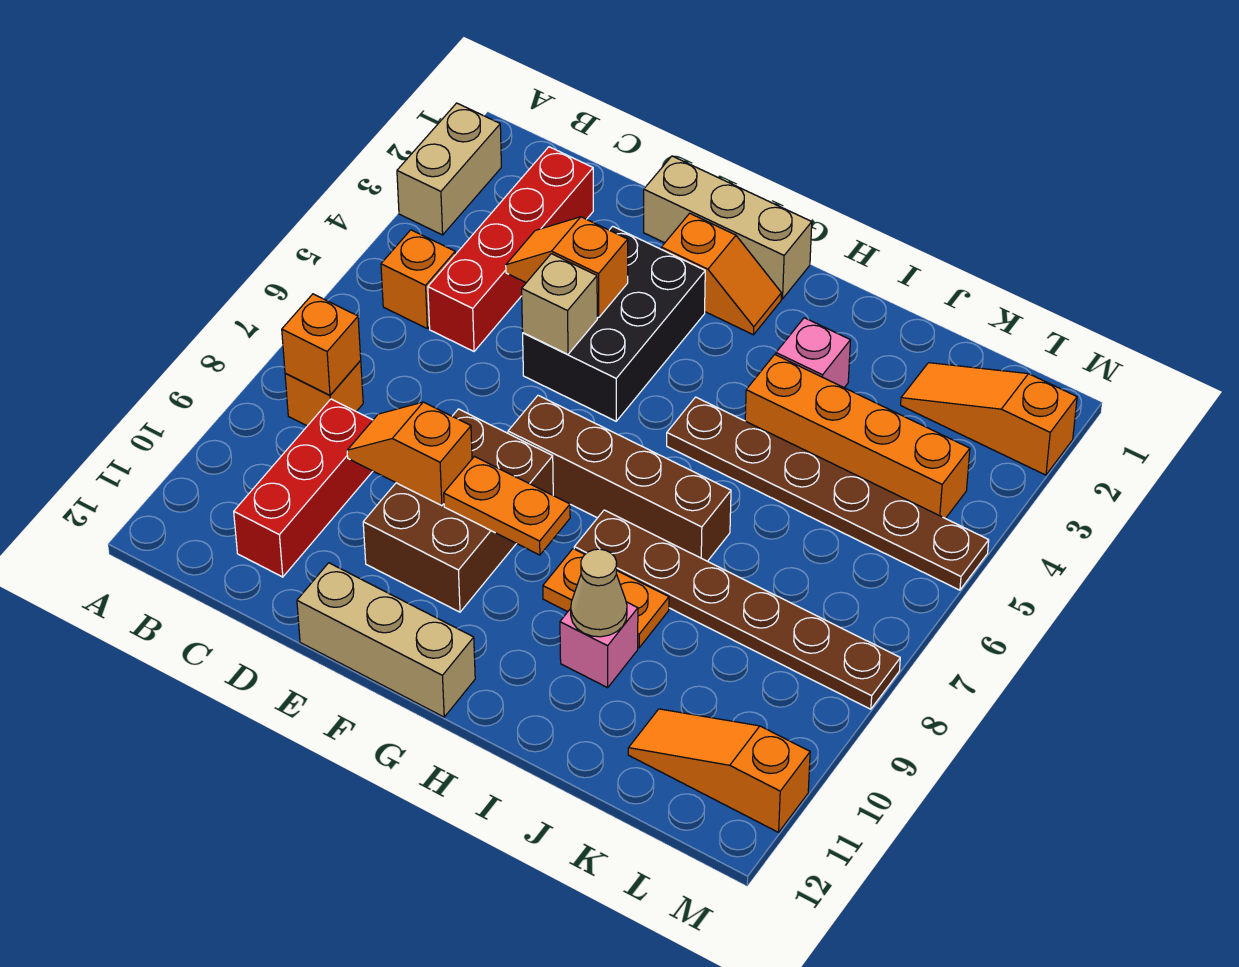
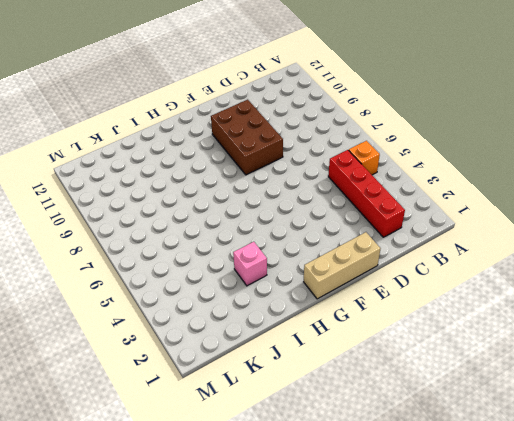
none -> tan brick A2:A3 level 1
none -> orange brick B8 level 1
none -> red brick C9:C11 level 1

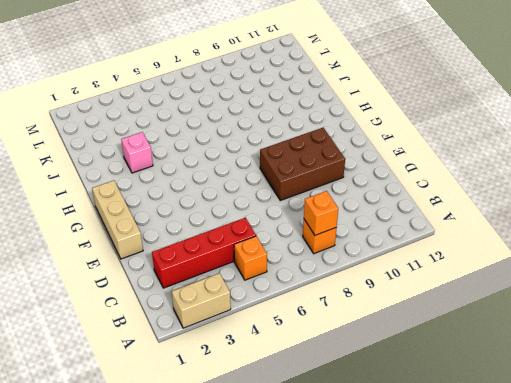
none -> red brick C9:C11 level 1
none -> black brick E3:F5 level 1
none -> tan brick E12:G12 level 1

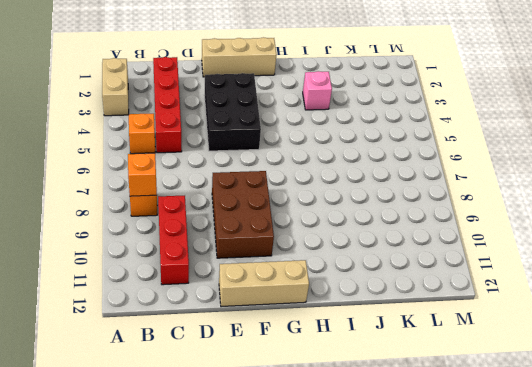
none -> orange slope F2:G2 level 1 top F
none -> brown brick F7:I7 level 1
none -> brown plate H5:M5 level 1

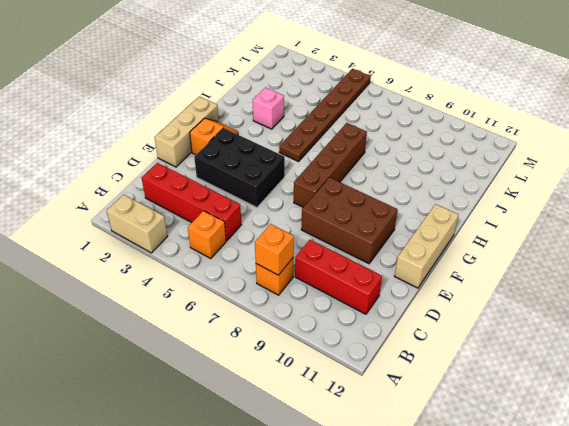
none -> brown plate H8:M8 level 1
none -> orange plate H9:I9 level 1
none -> orange brick I4:L4 level 1

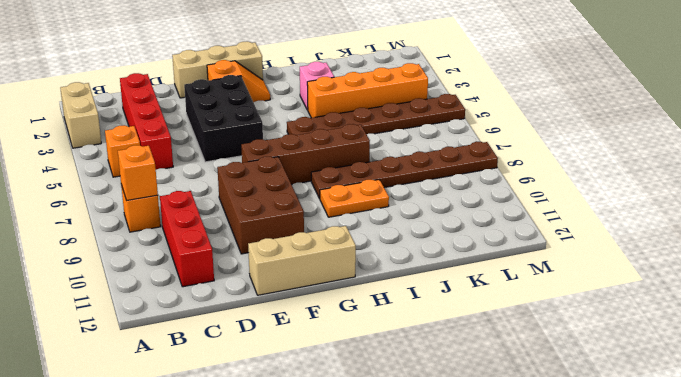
none -> pink brick I10 level 1
none -> orange slope K2:M2 level 1 top M
none -> orange slope K11:M11 level 1 top M

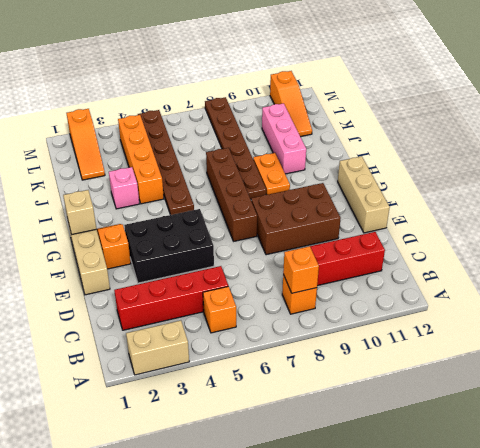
tan brick G1 level 2 -> tan brick E5 level 2
pink brick I10:K10 level 1 -> pink brick I10 level 1
none -> orange slope D4:E4 level 2 top E
none -> orange slope D9:E9 level 2 top E
none -> orange plate F9:G9 level 2

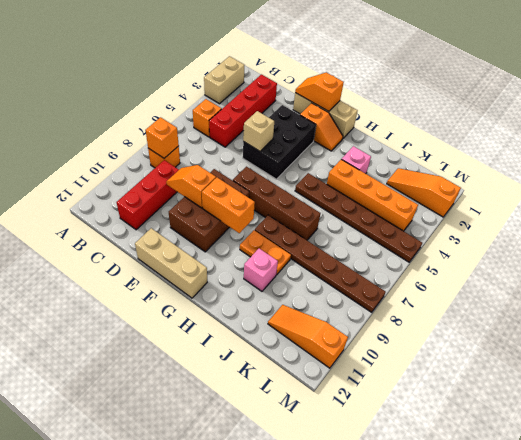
orange slope E1:F1 level 2 top F -> orange slope D4:E4 level 2 top E
orange brick F9:G9 level 2 -> orange plate F9:G9 level 2
none -> tan cone I10 level 2

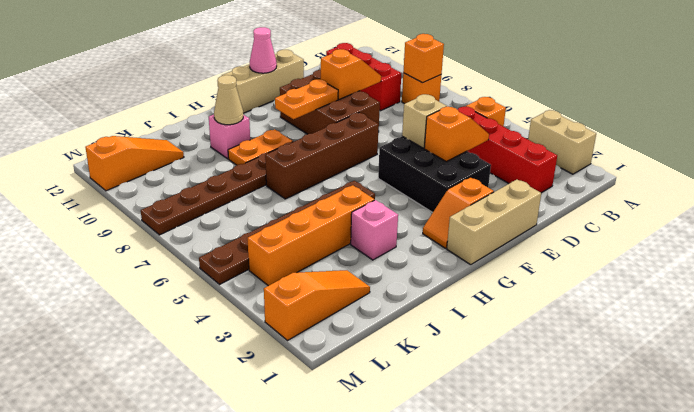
pink cone F12 level 2 -> none

